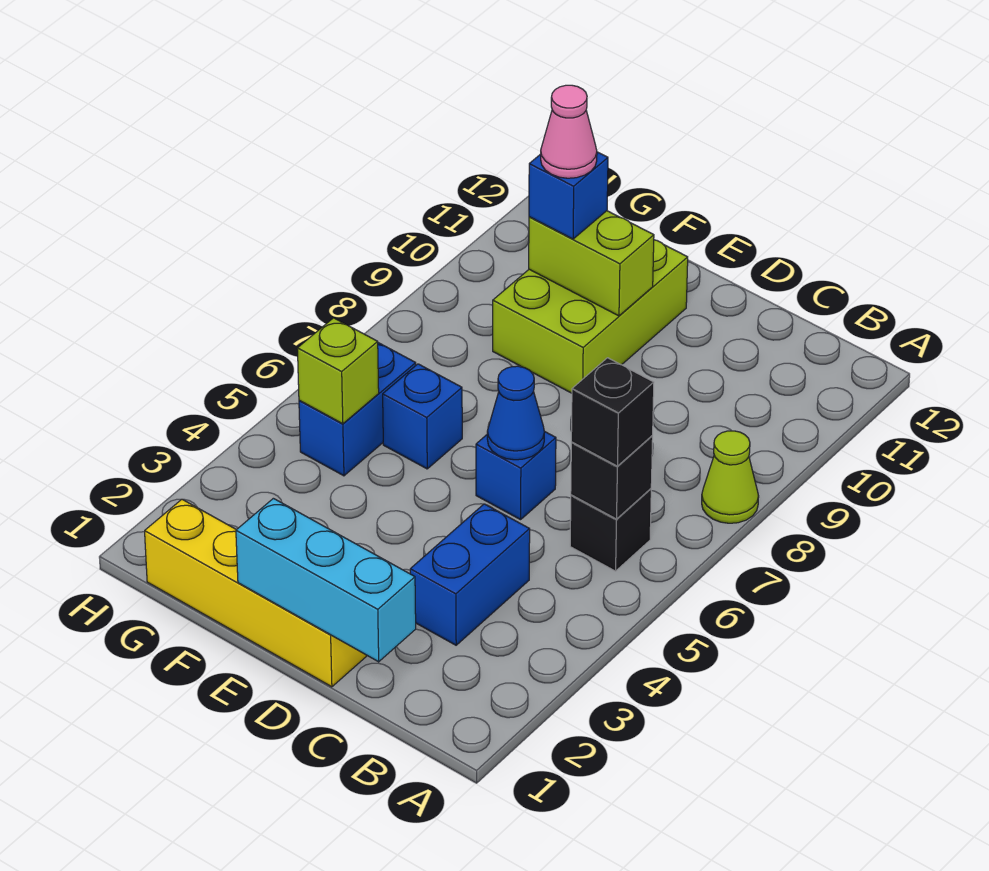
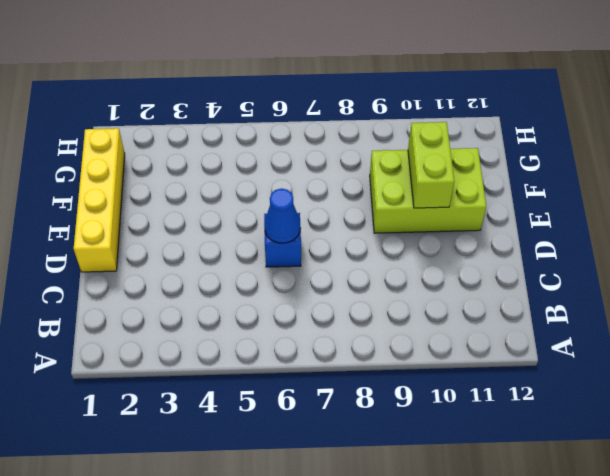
none -> lime cone A8 level 1
none -> black brick B6 level 1
none -> blue brick C3:C4 level 1

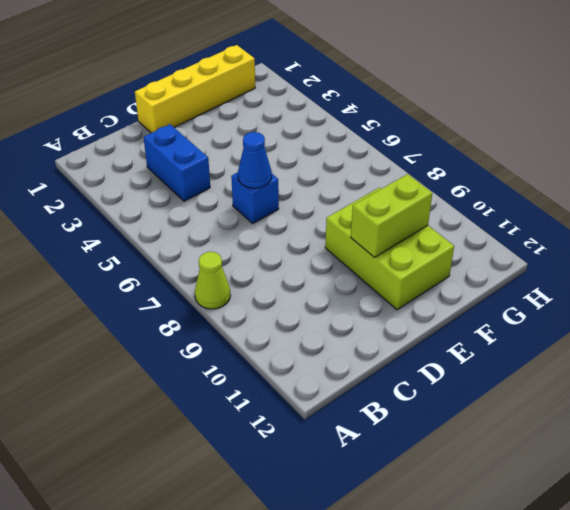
none -> black brick B6 level 1
none -> blue brick F6 level 1
none -> blue brick G5:G6 level 1

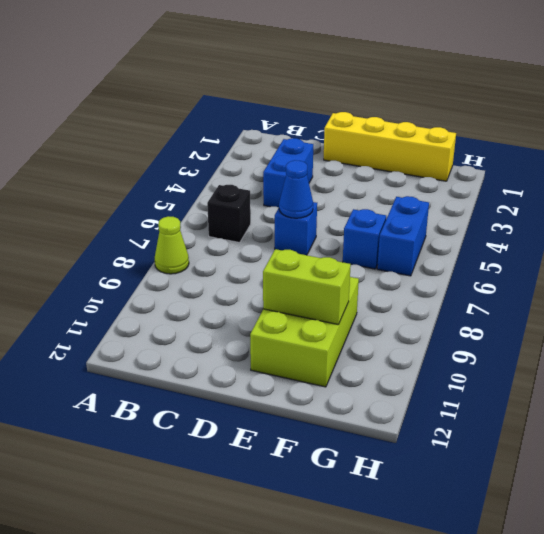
none -> black brick B6 level 2
none -> cyan brick C1:E1 level 2
none -> lime brick G5 level 2

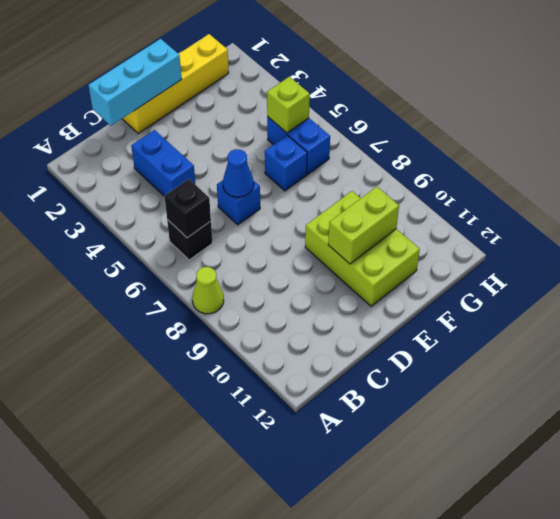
none -> black brick B6 level 3
none -> blue brick F10 level 3
none -> pink cone F10 level 4

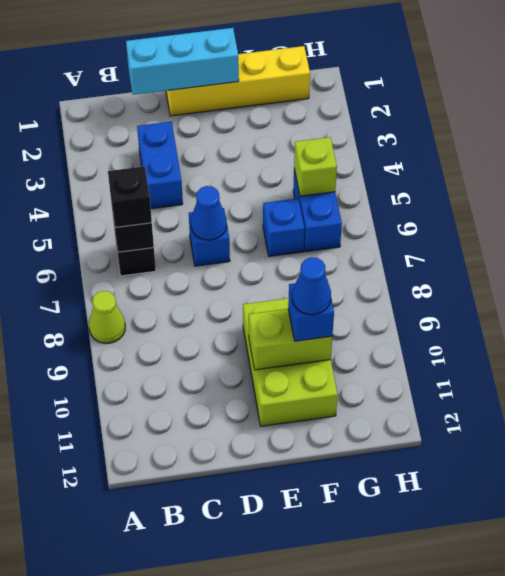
blue cone F10 level 4 -> pink cone F10 level 4

